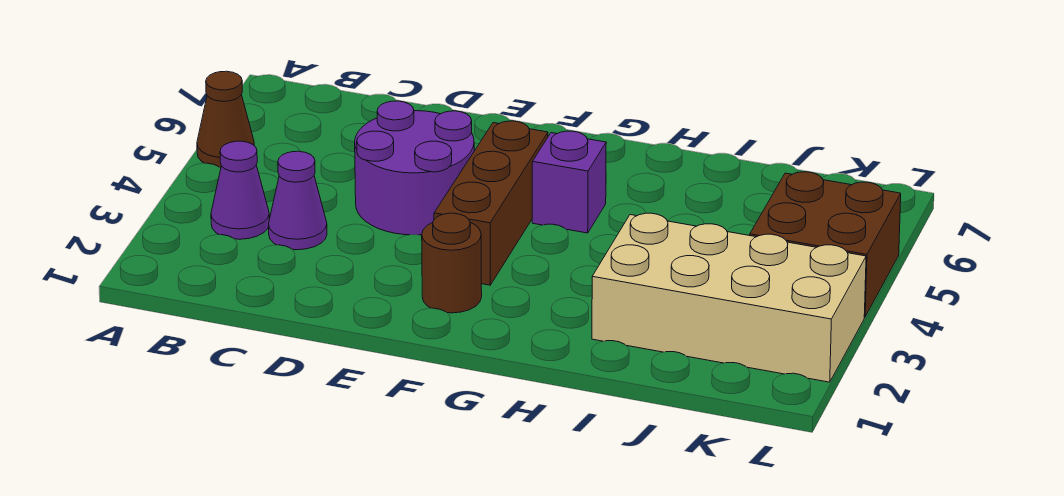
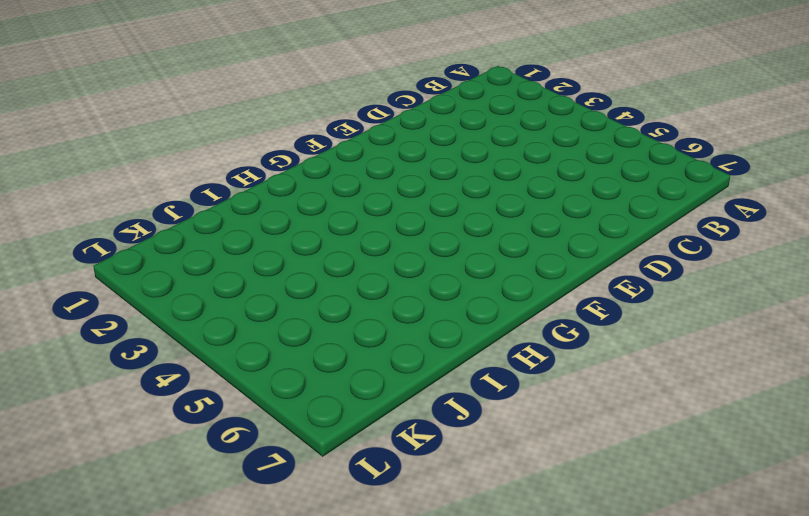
none -> brown cone A5 level 1
none -> purple cone B3 level 1

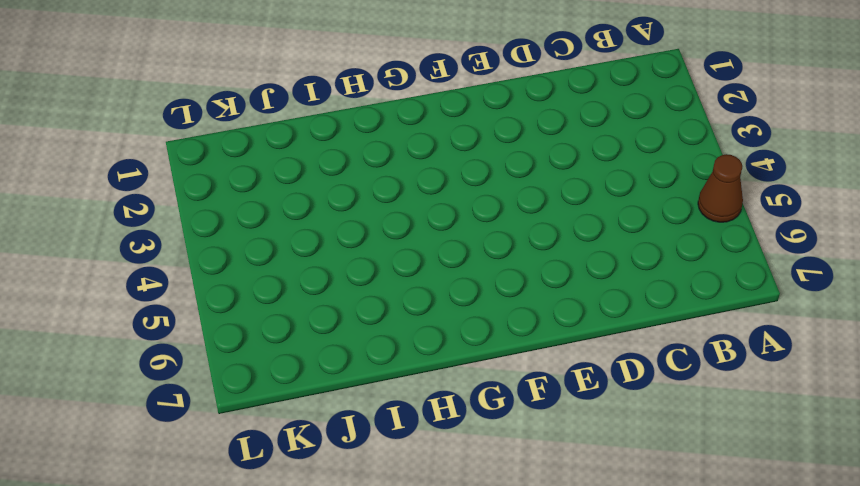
none -> purple cone B3 level 1
none -> purple cone C3 level 1

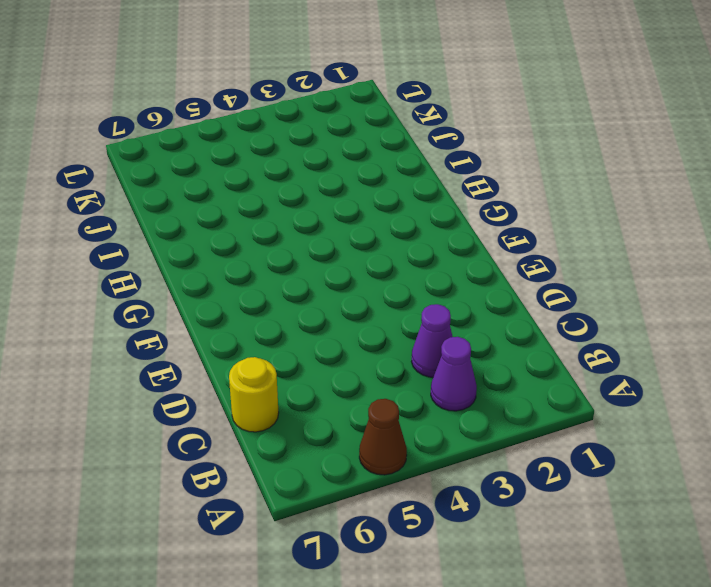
yellow round brick C7 level 1 -> none
none -> purple round brick D4:E5 level 1
none -> brown round brick F2 level 1

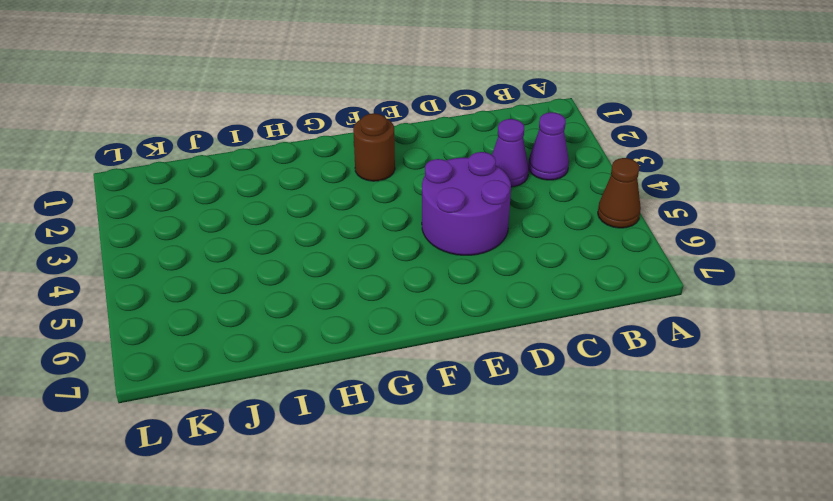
none -> brown brick F3:F5 level 1
none -> purple brick G5 level 1

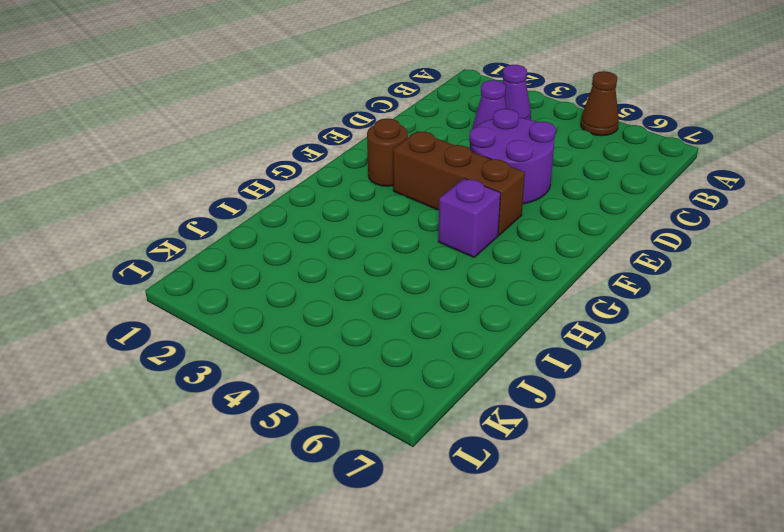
none -> tan brick I2:L3 level 1
none -> brown brick K4:L5 level 1

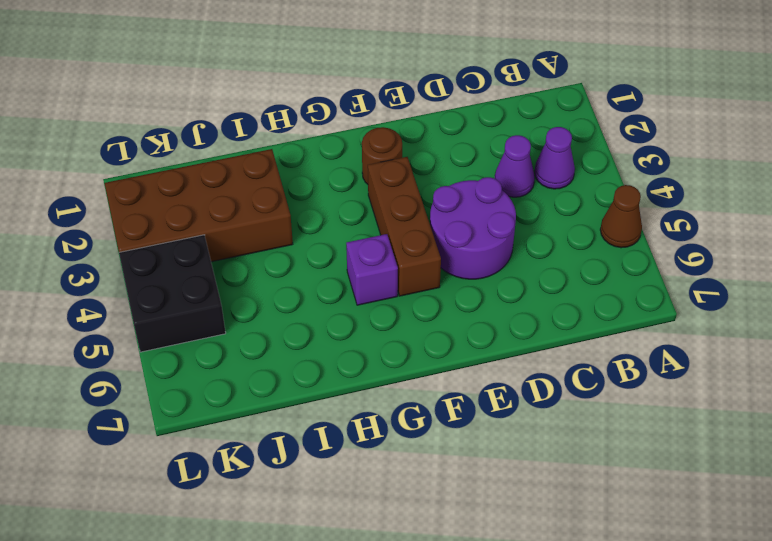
brown brick I2:L3 level 1 -> tan brick I2:L3 level 1
black brick K4:L5 level 1 -> brown brick K4:L5 level 1

